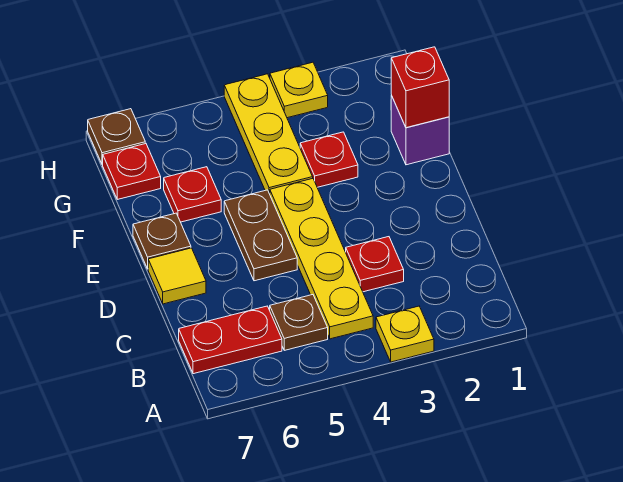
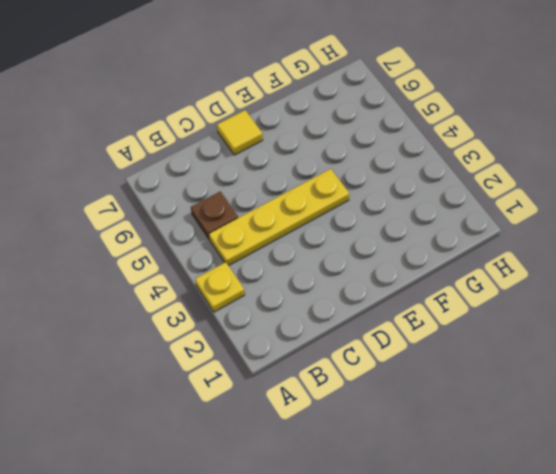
none -> red plate B6:B7 level 1
none -> red plate C3 level 1
none -> brown plate D5:E5 level 1

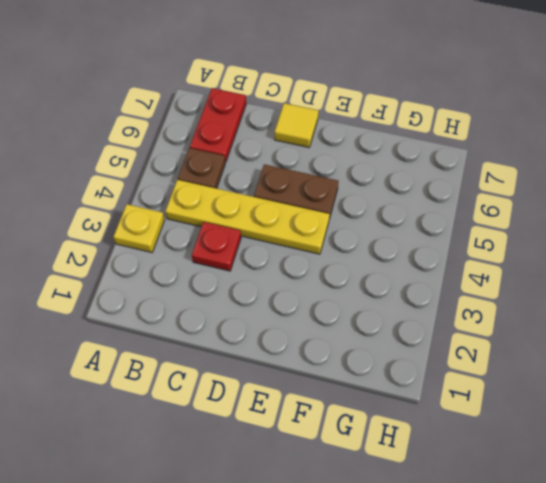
none -> brown plate E7 level 1
none -> purple brick F1 level 1
none -> red plate F3 level 1

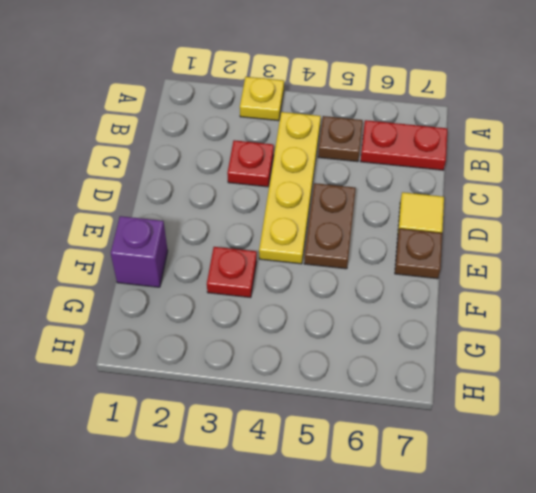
none -> yellow plate F4:H4 level 1
none -> red plate F6 level 1
none -> red plate G7 level 1

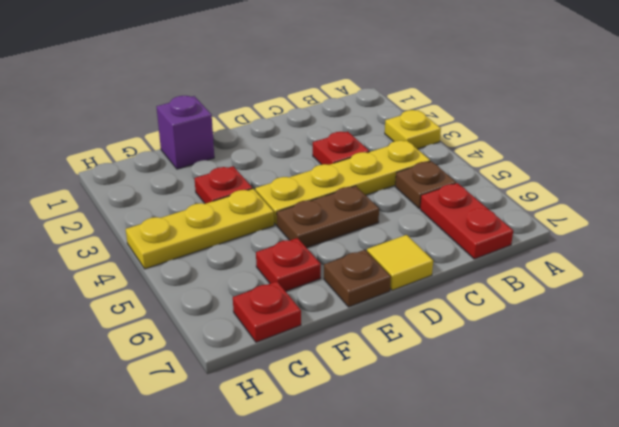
none -> yellow plate H3 level 1
none -> brown plate H7 level 1
none -> red brick F1 level 2

